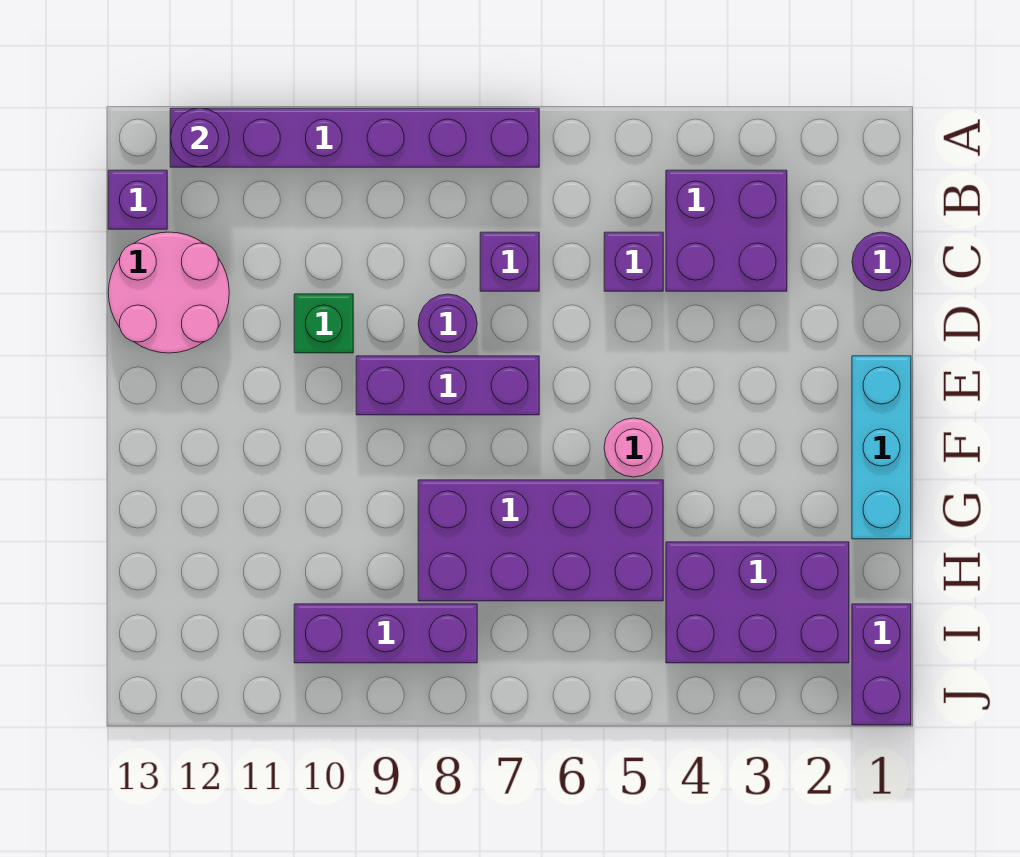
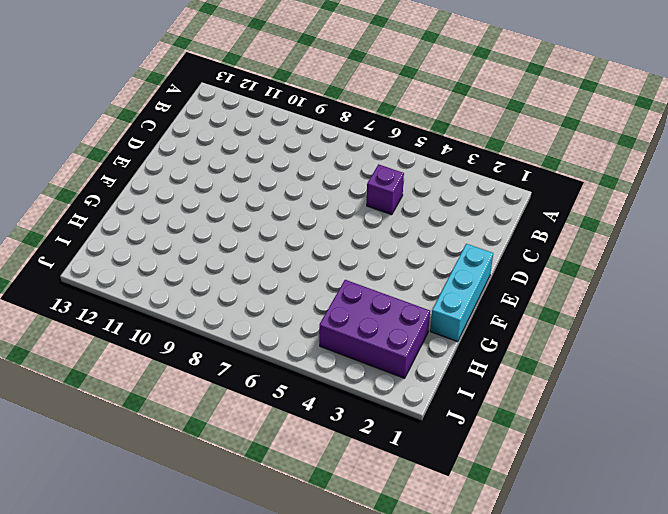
none -> purple brick A7:A12 level 1
none -> purple brick B3:C4 level 1
none -> purple brick B13 level 1

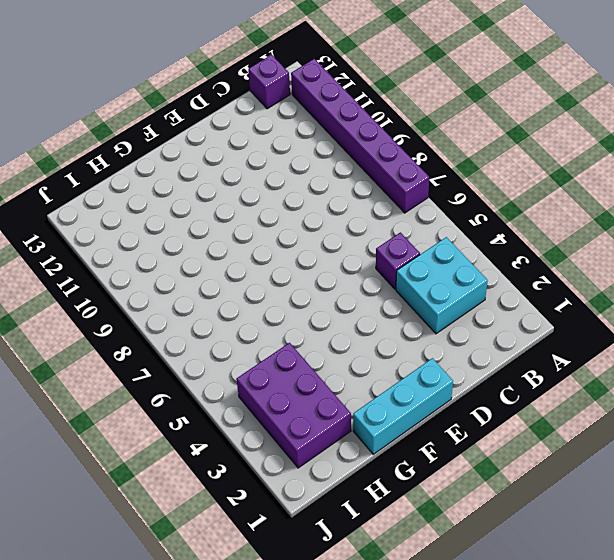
cyan brick B3:C4 level 1 -> purple brick B3:C4 level 1
none -> purple round brick C1 level 1
none -> purple brick C7 level 1
none -> pink round brick C12:D13 level 1

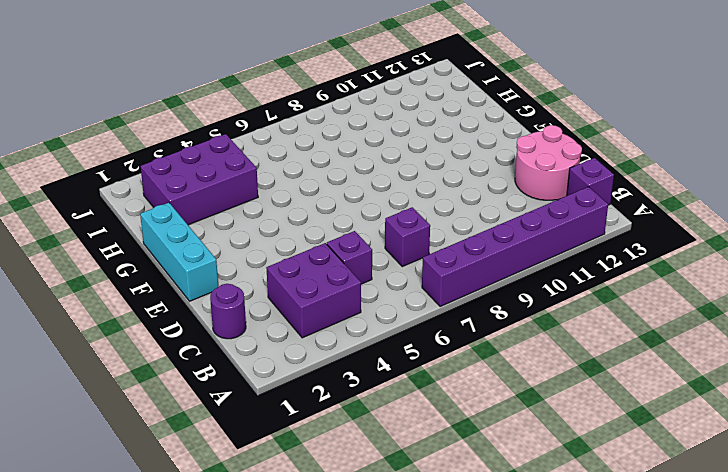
none -> purple round brick D8 level 1
none -> green brick D10 level 1
none -> purple brick E7:E9 level 1

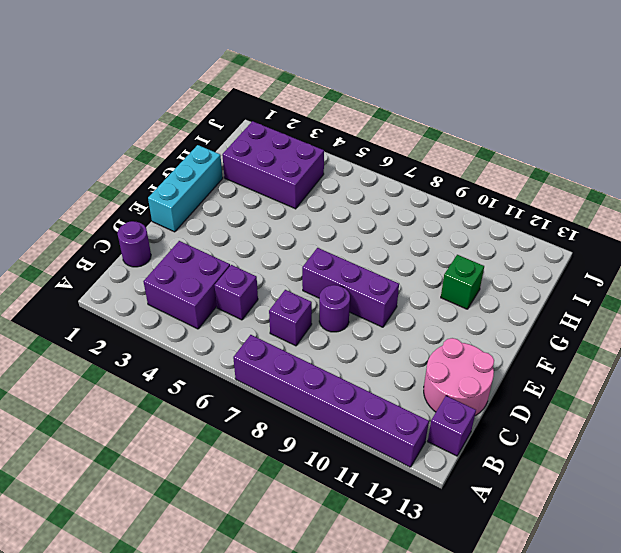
green brick G11 level 1 -> green brick D10 level 1
none -> pink round brick F5 level 1
none -> purple brick G5:H8 level 1
none -> purple brick I1:J1 level 1

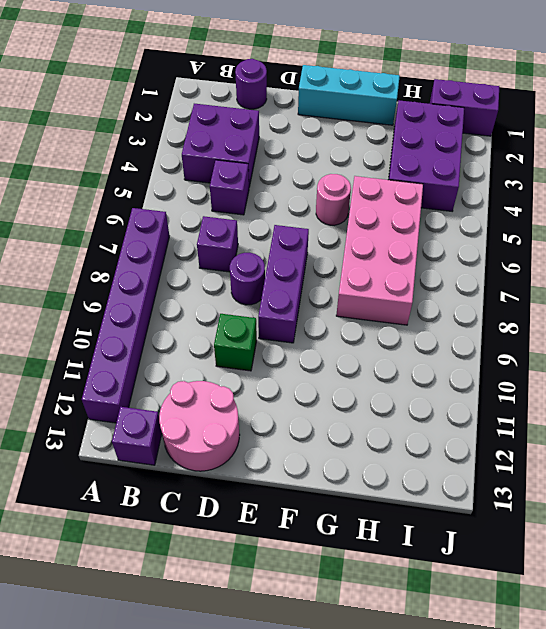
pink brick G5:H8 level 1 -> purple brick G5:H8 level 1
none -> purple brick I8:I10 level 1
none -> purple round brick A12 level 2

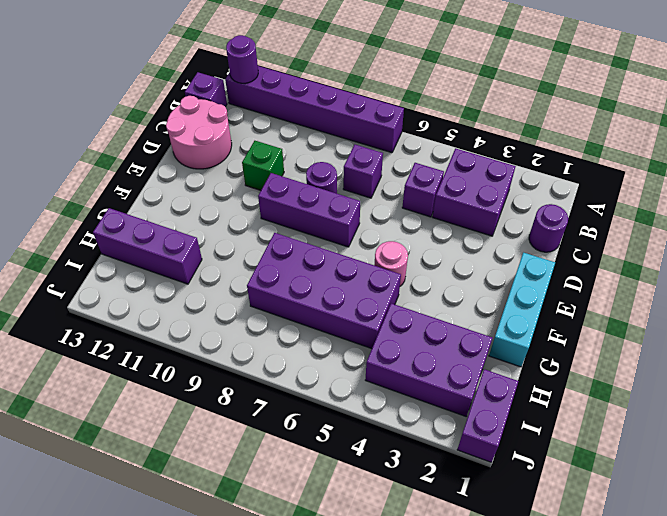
purple brick H11:H13 level 1 -> purple brick I8:I10 level 1

